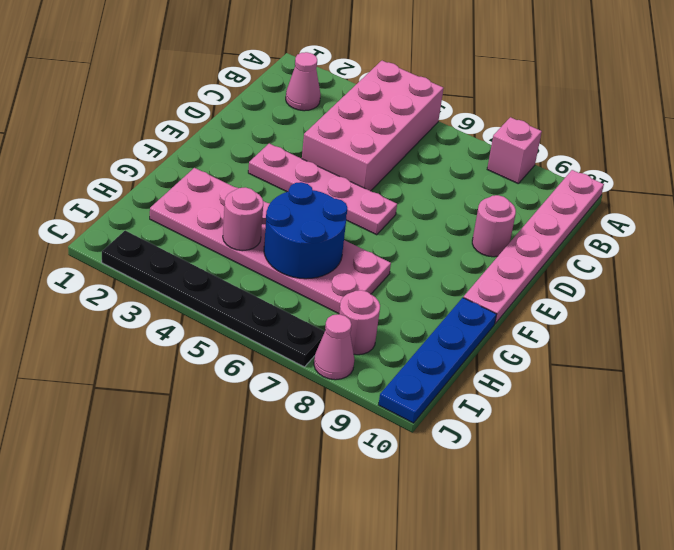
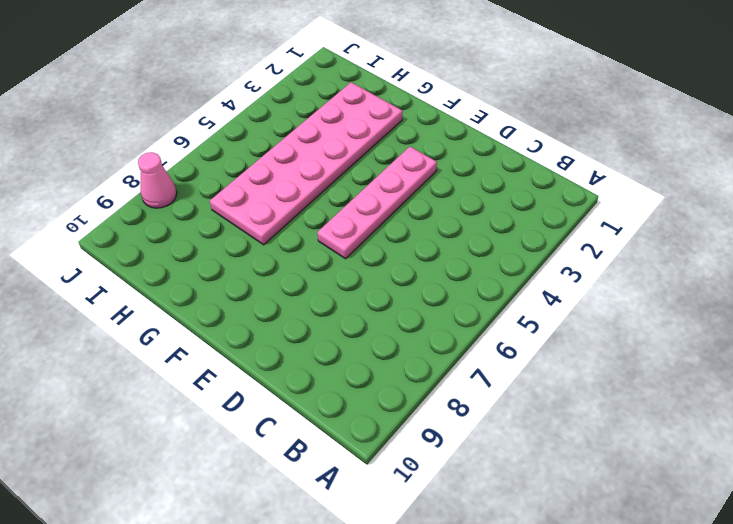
none -> pink brick A4:D5 level 1
none -> pink brick A8 level 1
none -> pink plate A10:F10 level 1

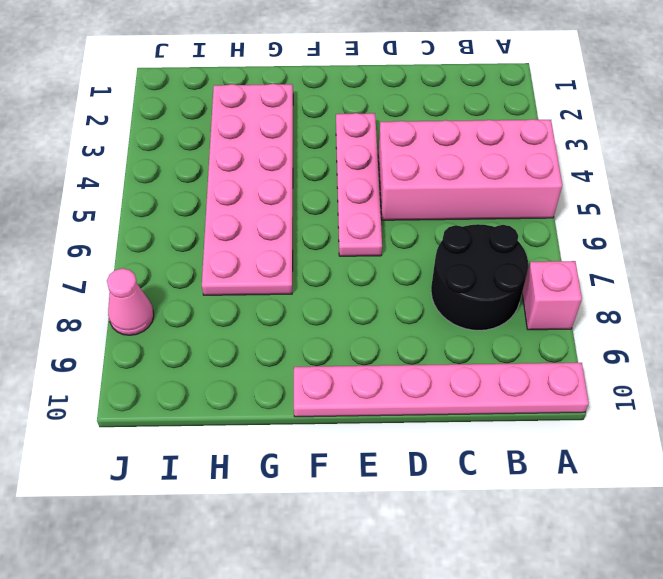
black round brick B7:C8 level 1 -> none
none -> pink cone B2 level 1
none -> pink round brick D9 level 1
none -> blue plate G10:J10 level 1

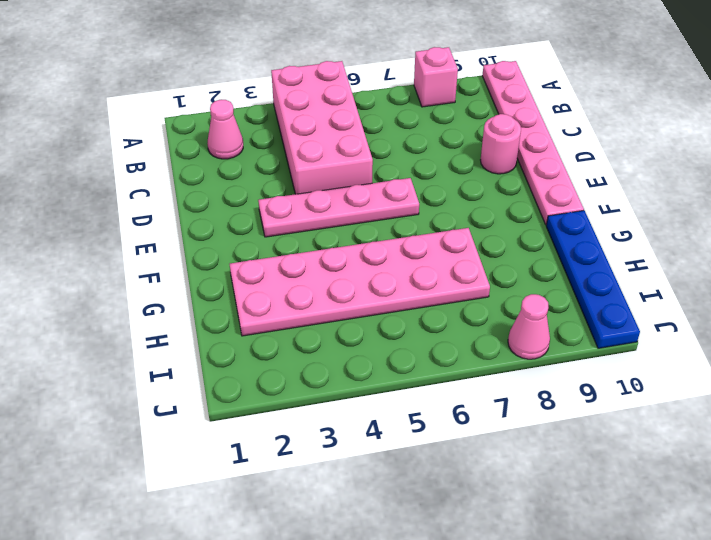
none -> pink round brick I8 level 1
none -> black plate J2:J7 level 1
none -> blue round brick G5:H6 level 2

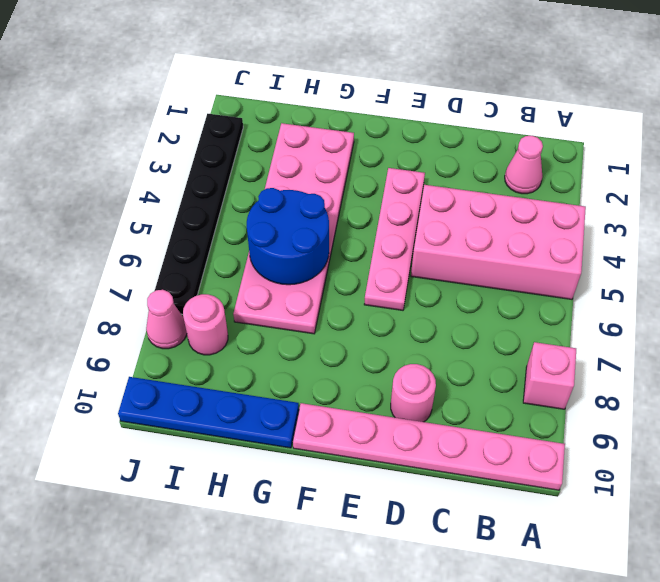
none -> pink round brick H4 level 2

